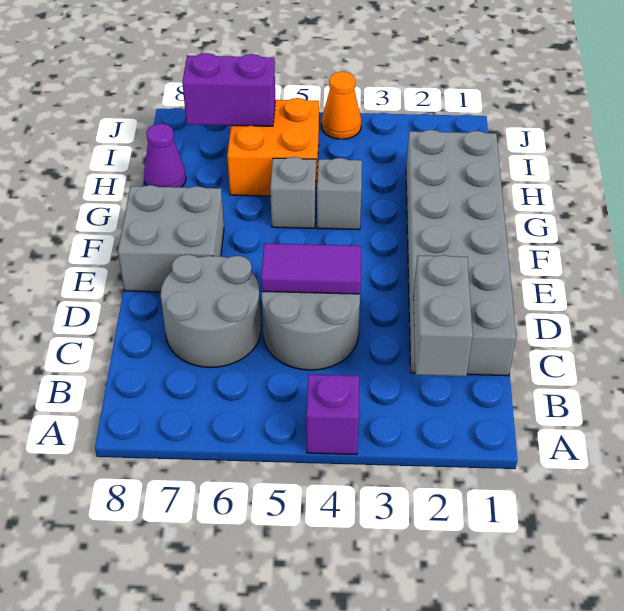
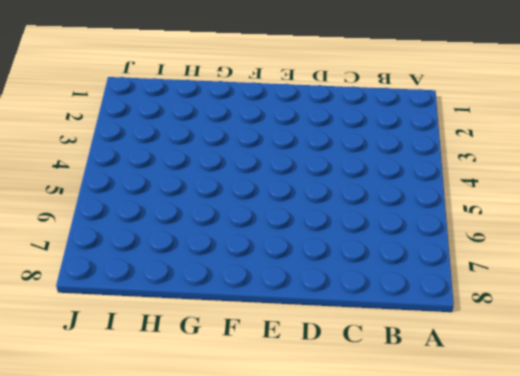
none -> purple brick A4 level 1
none -> grey brick C1:H2 level 1
none -> grey round brick C4:D5 level 1

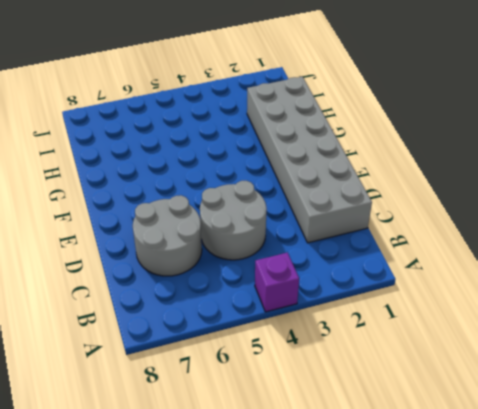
none -> grey brick E7:F8 level 1
none -> grey brick G4 level 1
none -> grey brick G5 level 1

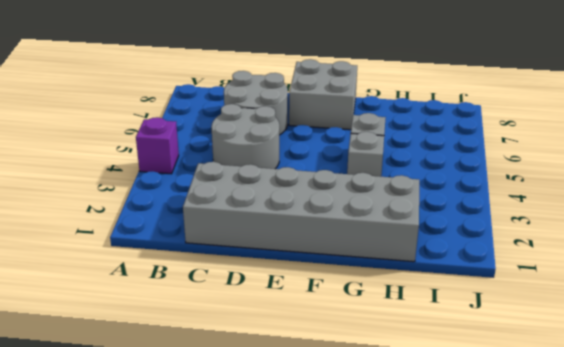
none -> orange brick H5:I6 level 1
none -> purple cone H8 level 1
none -> orange cone J4 level 1

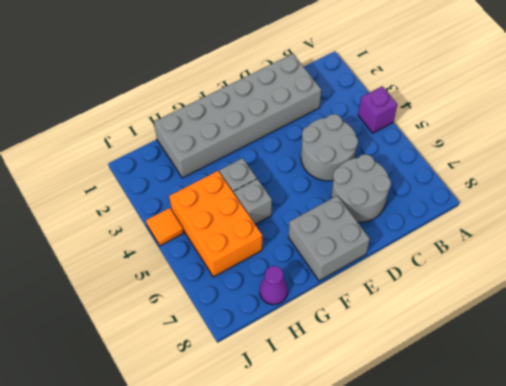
orange brick H4:I6 level 1 -> orange brick H5:I6 level 1
orange tile J4 level 1 -> orange cone J4 level 1
none -> grey brick B2:C2 level 2
none -> purple tile D4:D5 level 2
none -> purple brick I6:I7 level 2

